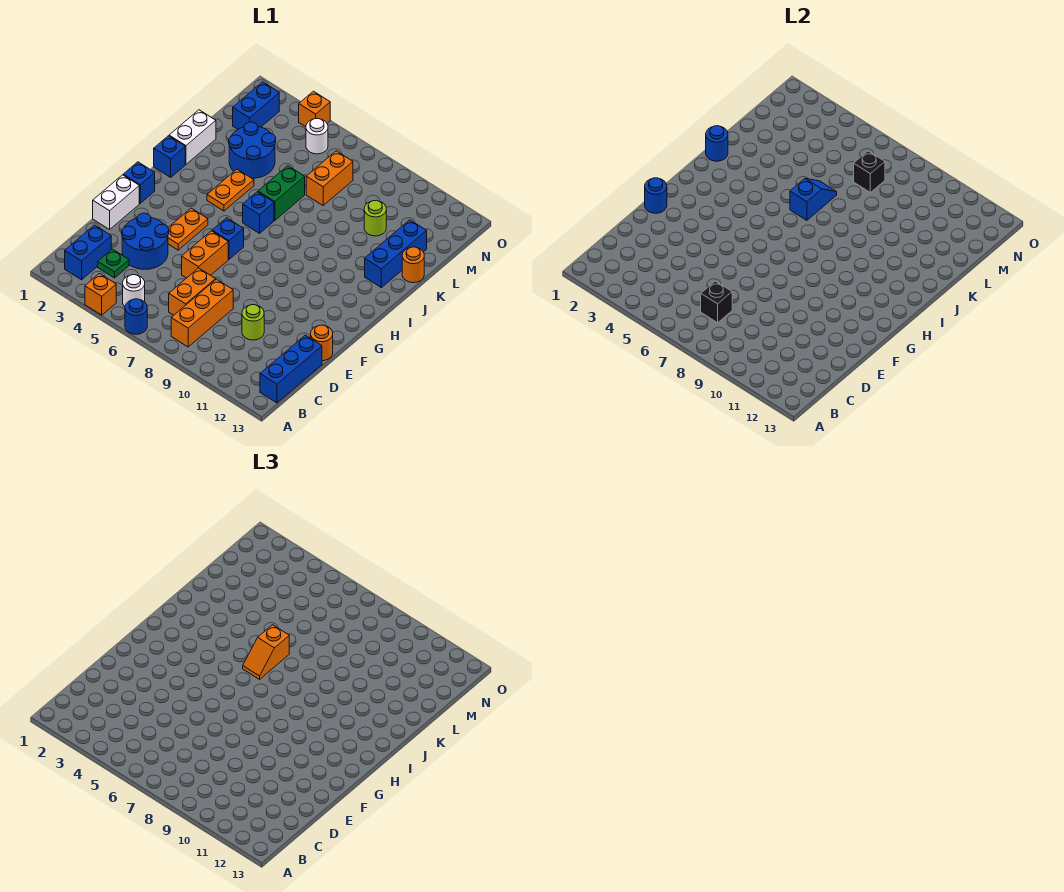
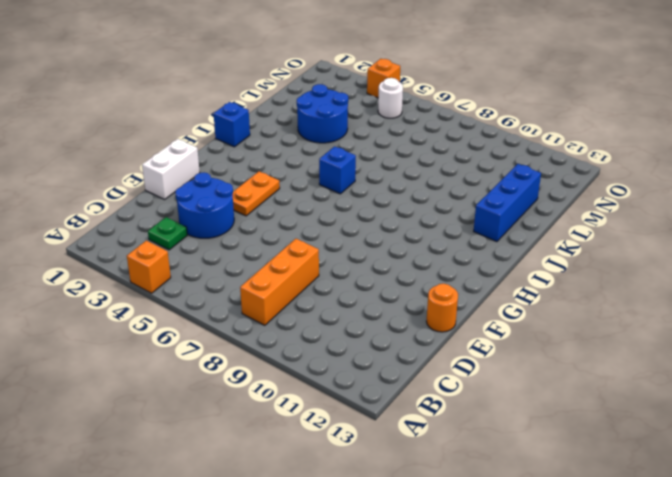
none -> blue round brick A6 level 1
none -> blue brick B2:C2 level 1
none -> white round brick B5 level 1
none -> blue brick B13:D13 level 1

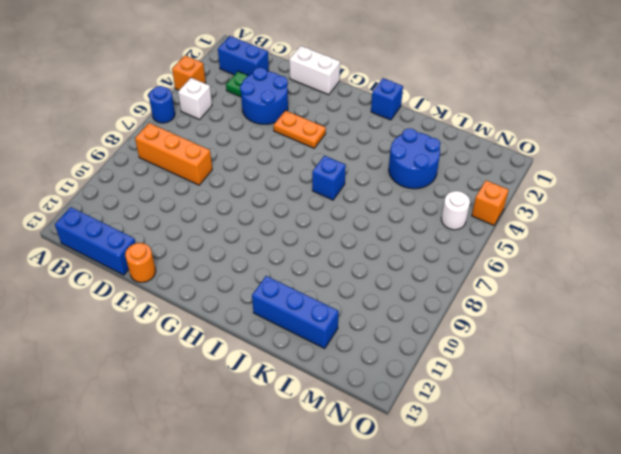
white brick B5 level 1 -> white round brick B5 level 1
none -> orange brick C7:D7 level 1
none -> lime round brick D10 level 1
none -> orange brick E6:F6 level 1
none -> blue brick G1 level 1

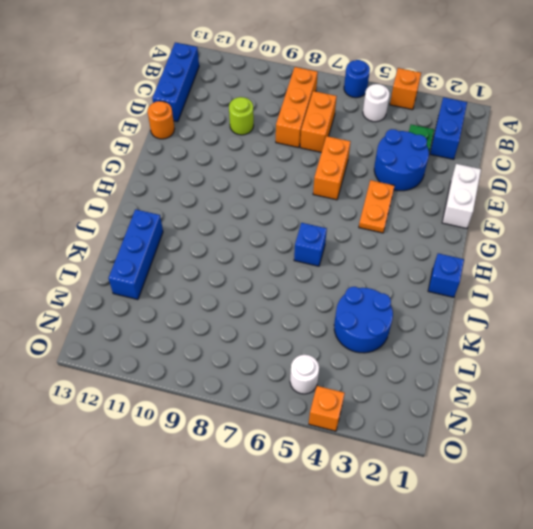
none -> blue brick G1 level 1
none -> blue brick G6 level 1
none -> orange plate I4:J4 level 1
none -> white brick J1:K1 level 1

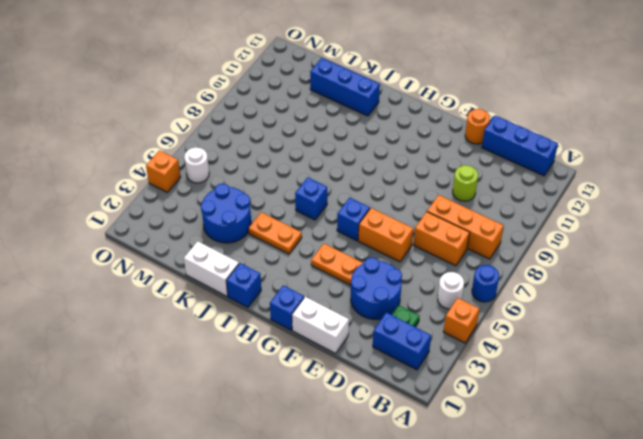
none -> green brick J6:K6 level 1
none -> orange round brick K13 level 1
none -> orange brick L7:M7 level 1
none -> lime round brick L10 level 1

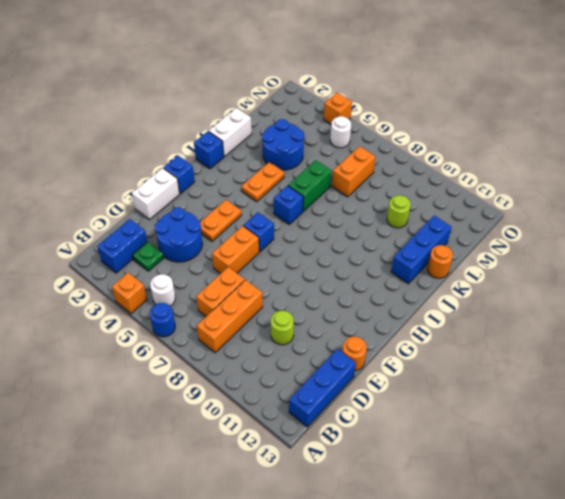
none -> blue brick M2:N2 level 1
none -> black brick C7 level 2
none -> blue round brick F1 level 2
none -> blue round brick J1 level 2

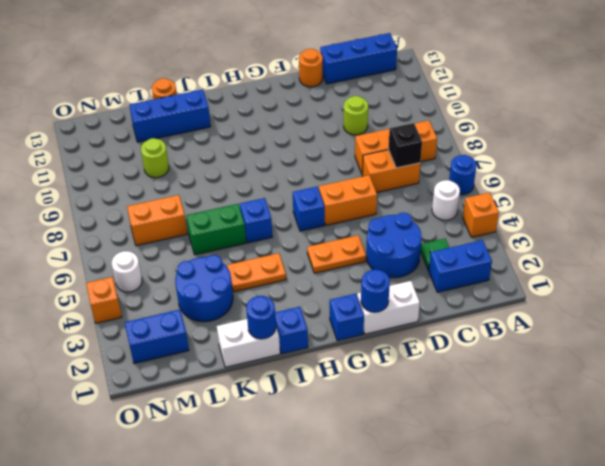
none -> blue slope J6:K6 level 2 top J
none -> black brick M7 level 2
none -> orange slope I6:J6 level 3 top J

